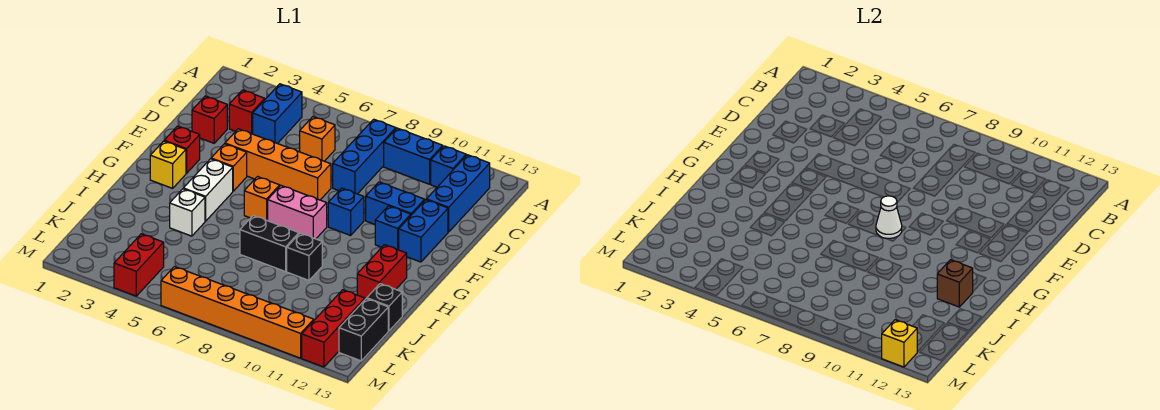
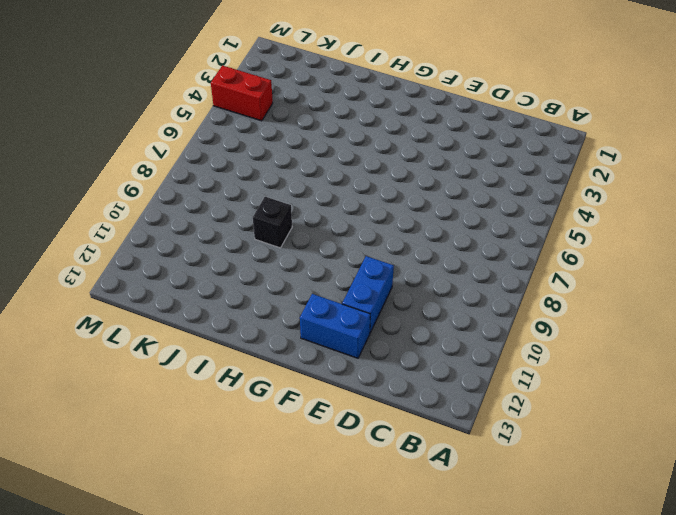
none -> blue brick B4:C4 level 1
none -> blue brick B8:D8 level 1
none -> blue brick B9:B10 level 1
none -> blue brick B11 level 1

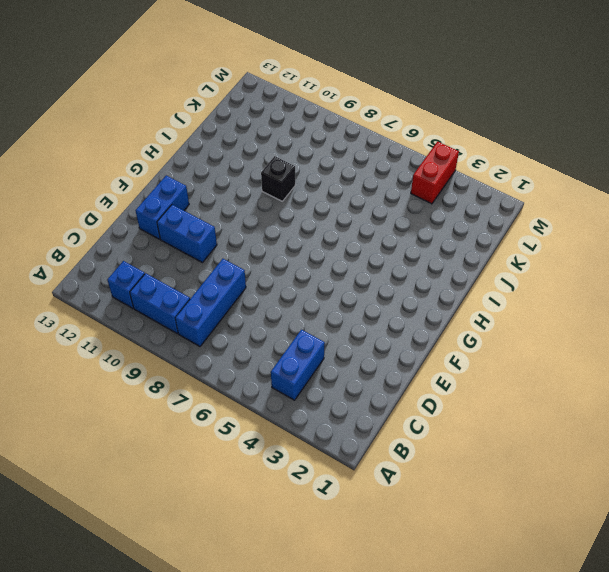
none -> blue brick B12:D12 level 1
none -> red brick C3 level 1
none -> orange brick C6 level 1
none -> red brick D2 level 1

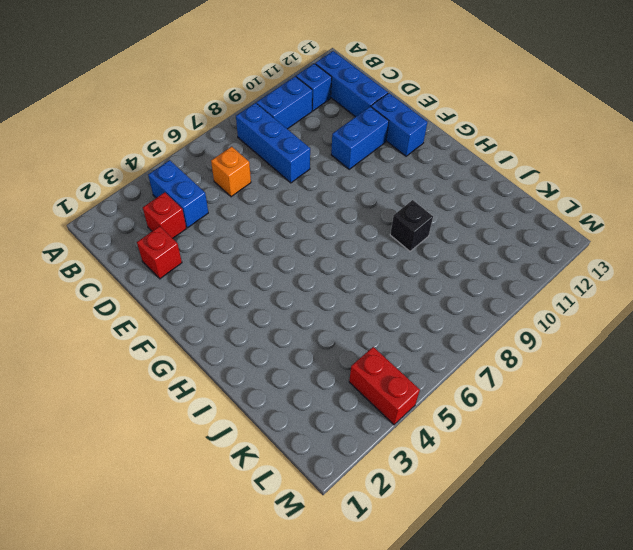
none -> orange brick E4:E7 level 1
none -> red brick F2 level 1
none -> orange brick F4 level 1
none -> blue brick F9 level 1

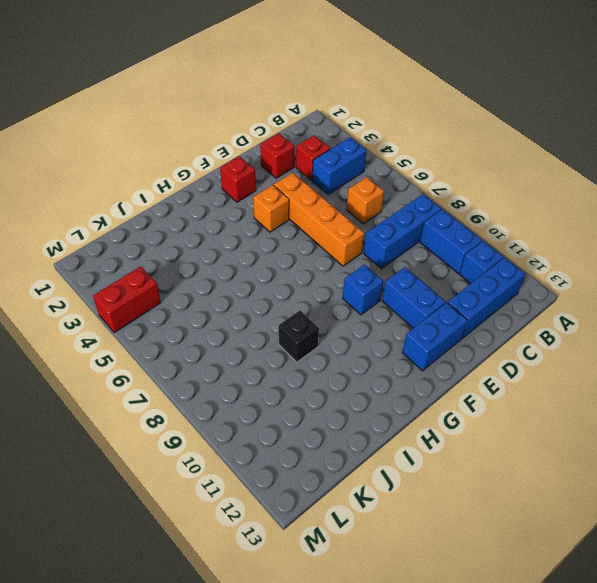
none -> blue brick F11 level 1
none -> yellow brick G2 level 1
none -> white brick G4:H4 level 1
none -> orange brick G6 level 1

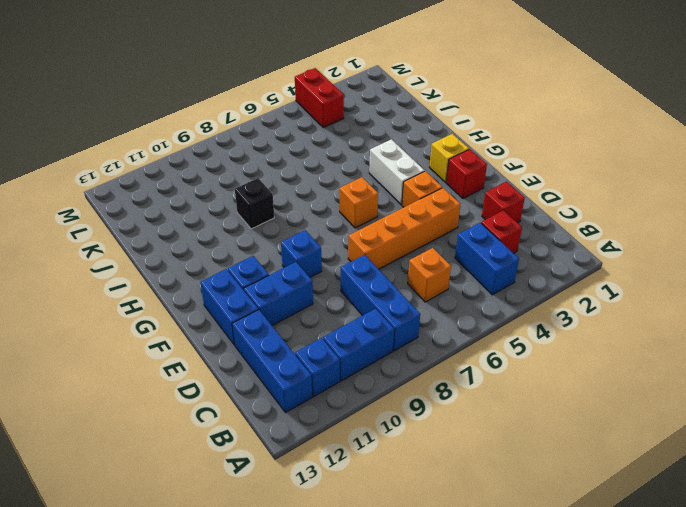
none -> pink brick G7:G8 level 1
none -> red brick H12:I12 level 1
none -> white brick I4 level 1
none -> black brick I7:I8 level 1

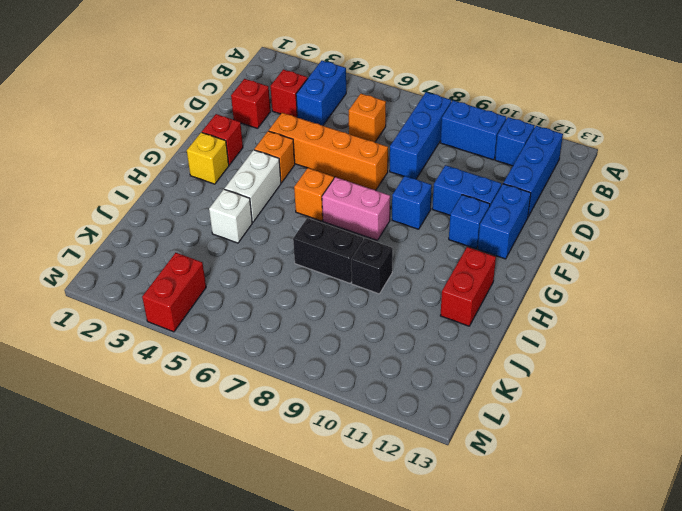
none -> black brick J13 level 1
none -> red brick K12:M12 level 1
none -> black brick K13:L13 level 1
none -> orange brick M6:M11 level 1

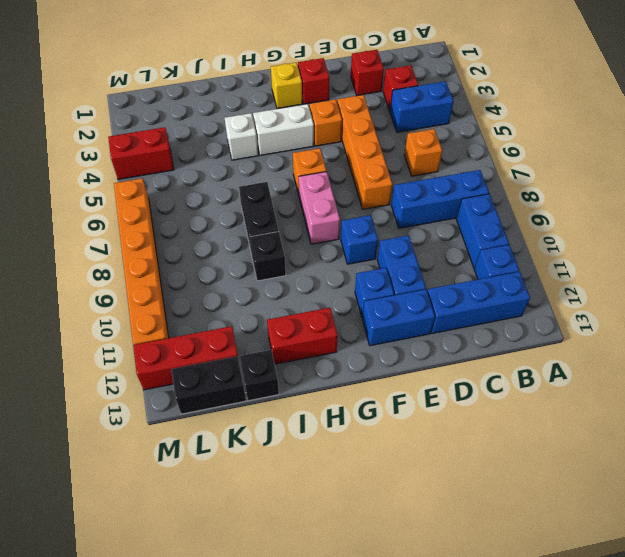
none -> white cone G8 level 2
none -> brown brick I12 level 2
none -> yellow brick M12 level 2

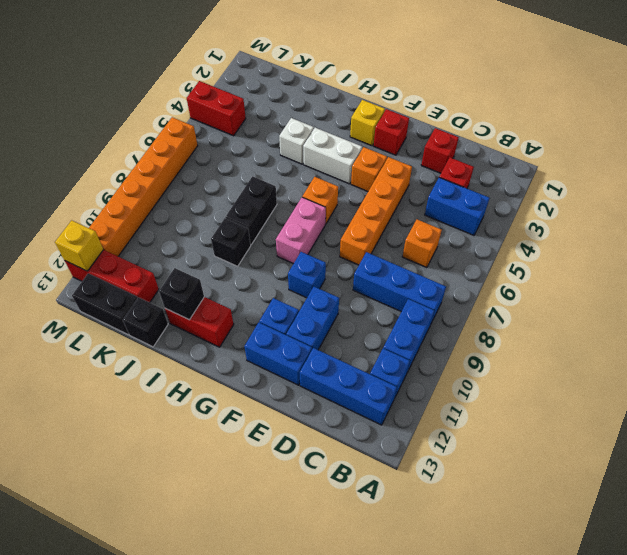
black brick I12 level 2 -> brown brick I12 level 2
none -> white cone G8 level 2

